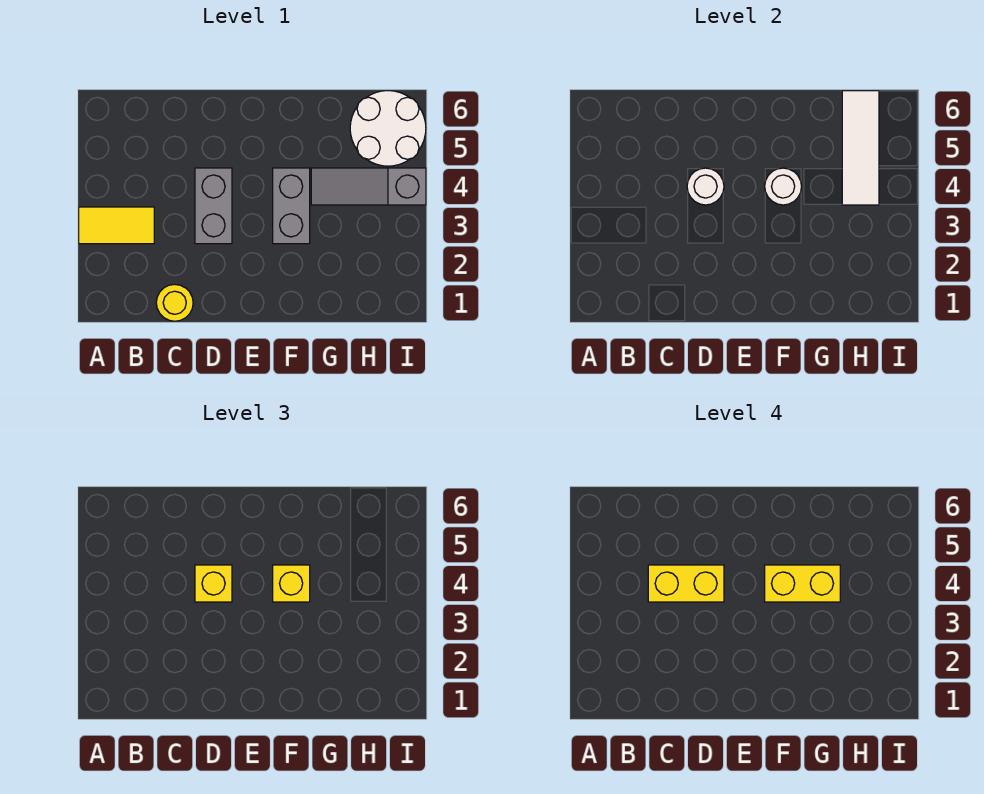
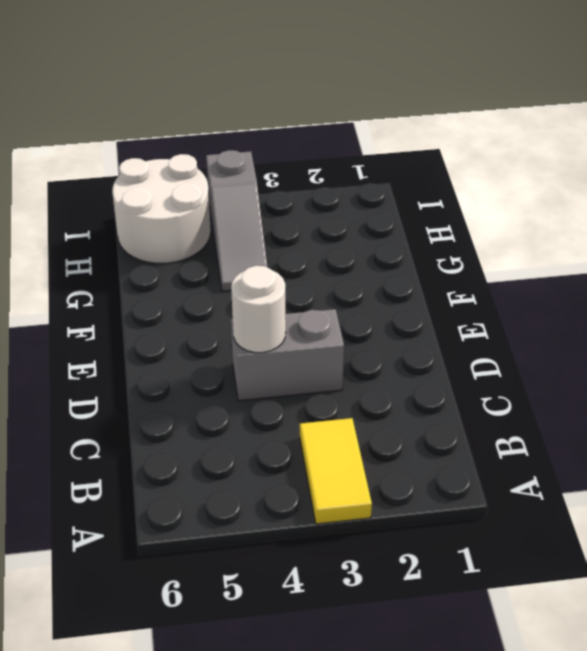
none -> yellow round brick C1 level 1
none -> grey brick F3:F4 level 1
none -> white round brick F4 level 2

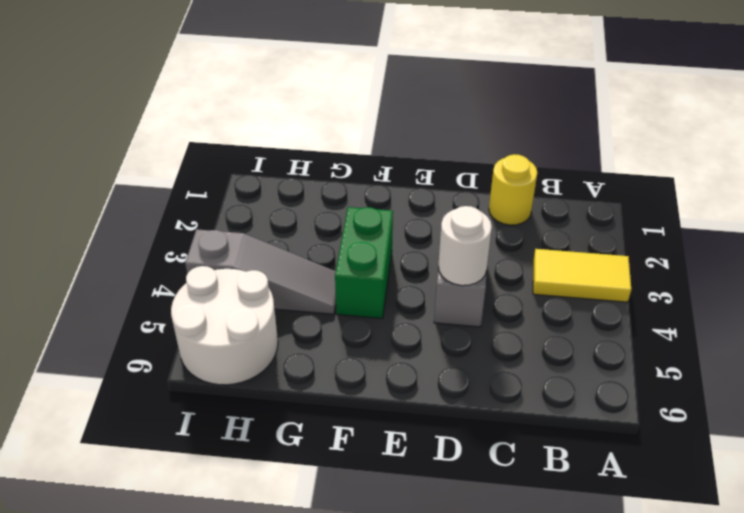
green brick F3:F4 level 1 -> grey brick F3:F4 level 1
none -> white round brick F4 level 2
none -> white tile H4:H6 level 2
none -> yellow brick D4 level 3

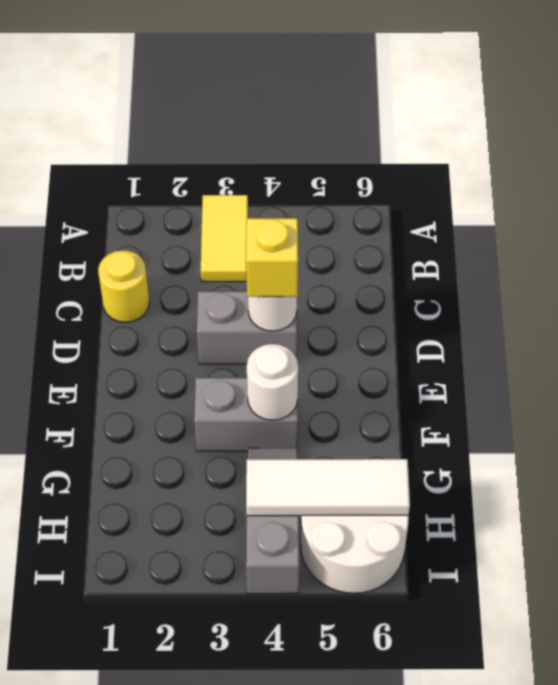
none -> yellow brick F4 level 3
none -> yellow brick C4:D4 level 4
none -> yellow brick F4:G4 level 4

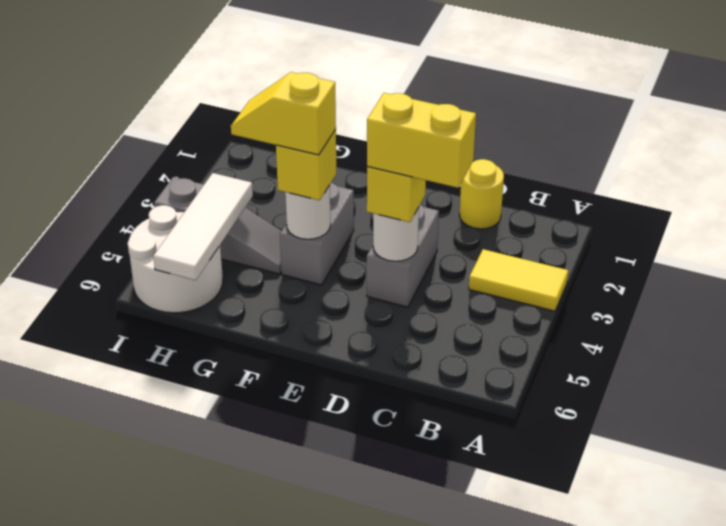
yellow slope F4:G4 level 4 top F -> yellow brick F4:G4 level 4

